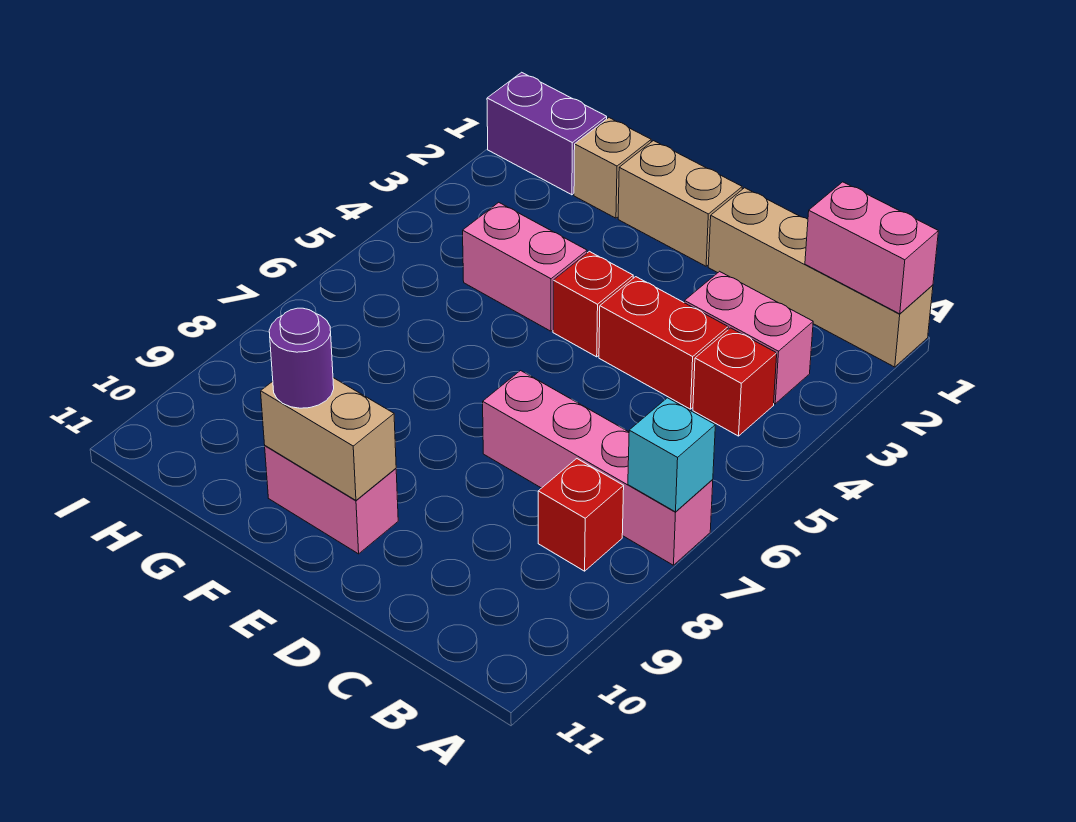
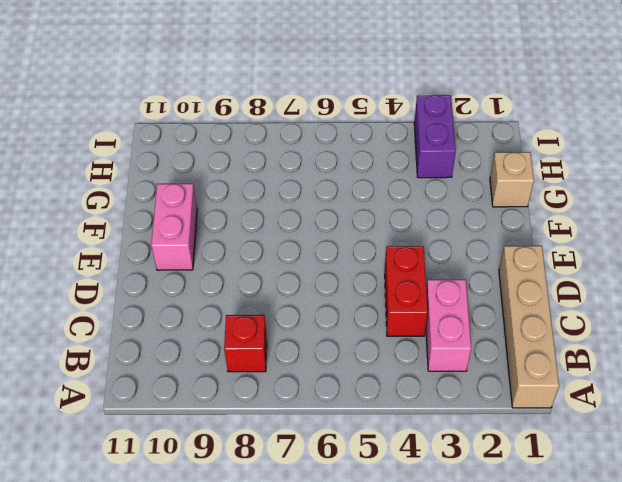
purple brick H3:I3 level 1 -> purple brick H1:I1 level 1
none -> pink brick A7:D7 level 1
none -> red brick B4 level 1
none -> tan brick E1:F1 level 1

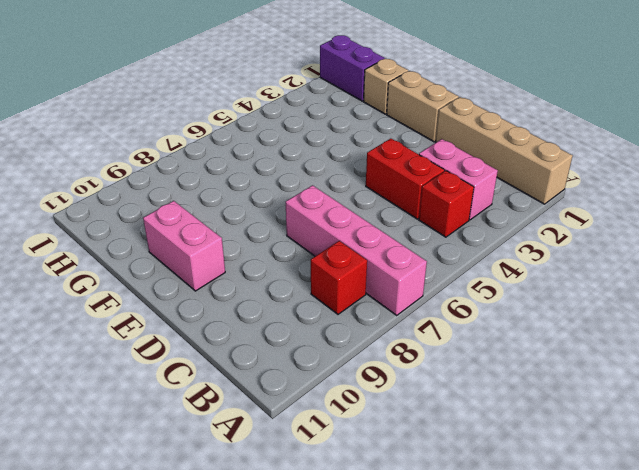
none -> red brick E4 level 1
none -> pink brick F4:G4 level 1
none -> pink brick A1:B1 level 2

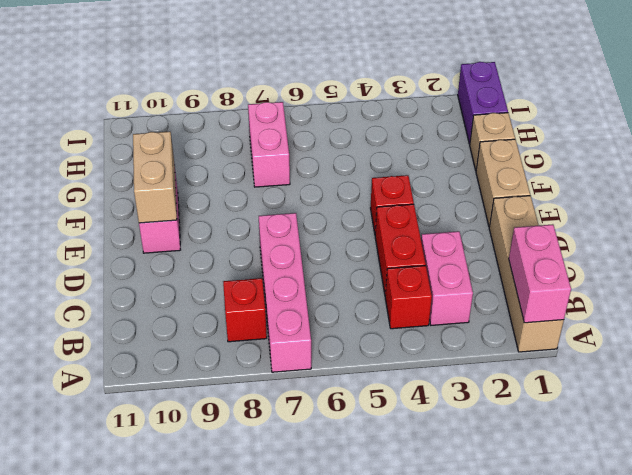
pink brick G7:H7 level 1 -> pink brick F4:G4 level 1
none -> cyan brick A7 level 2
none -> purple round brick F10 level 3

